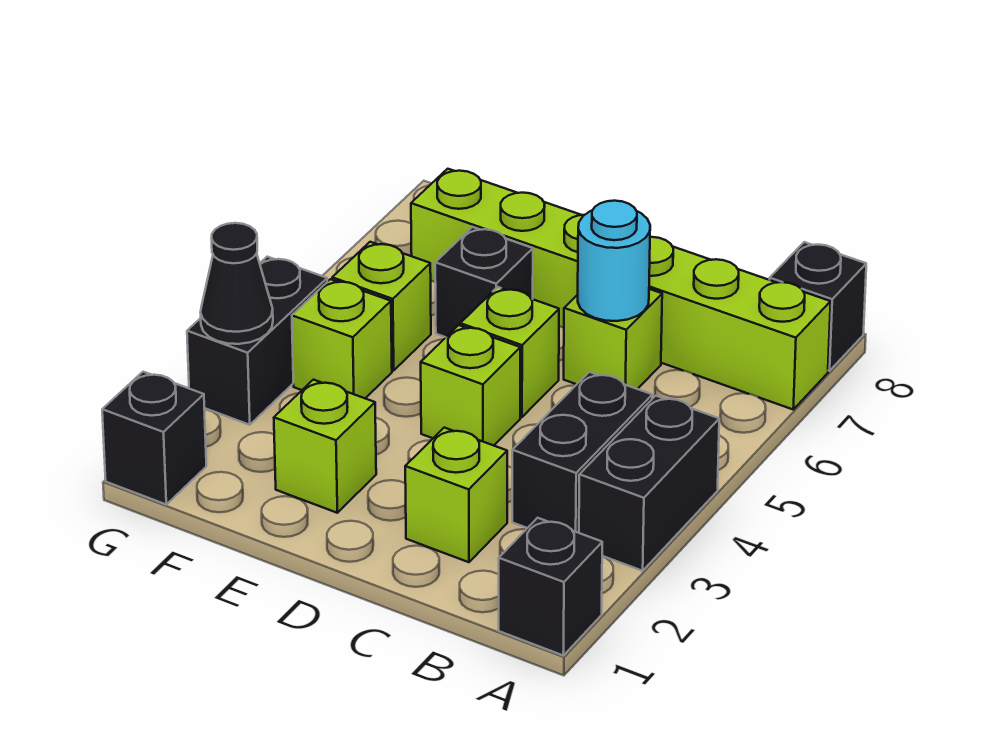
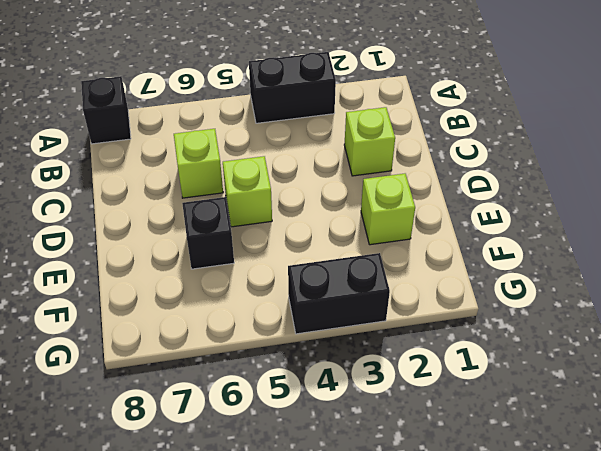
none -> black brick A1 level 1
none -> lime brick A7:F7 level 1
none -> black brick B3:B4 level 1

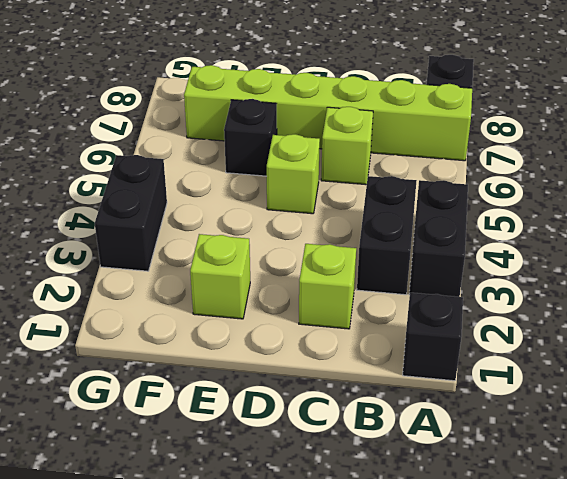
none -> lime brick D4 level 1
none -> lime brick F4 level 1
none -> lime brick F5 level 1

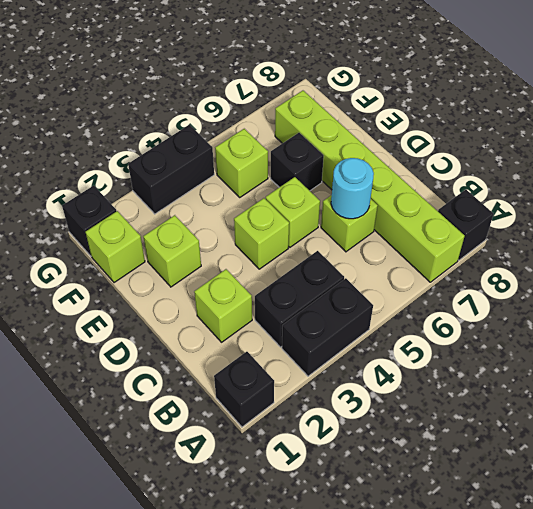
lime brick F1 level 1 -> lime brick F4 level 1
none -> black cone G3 level 2

